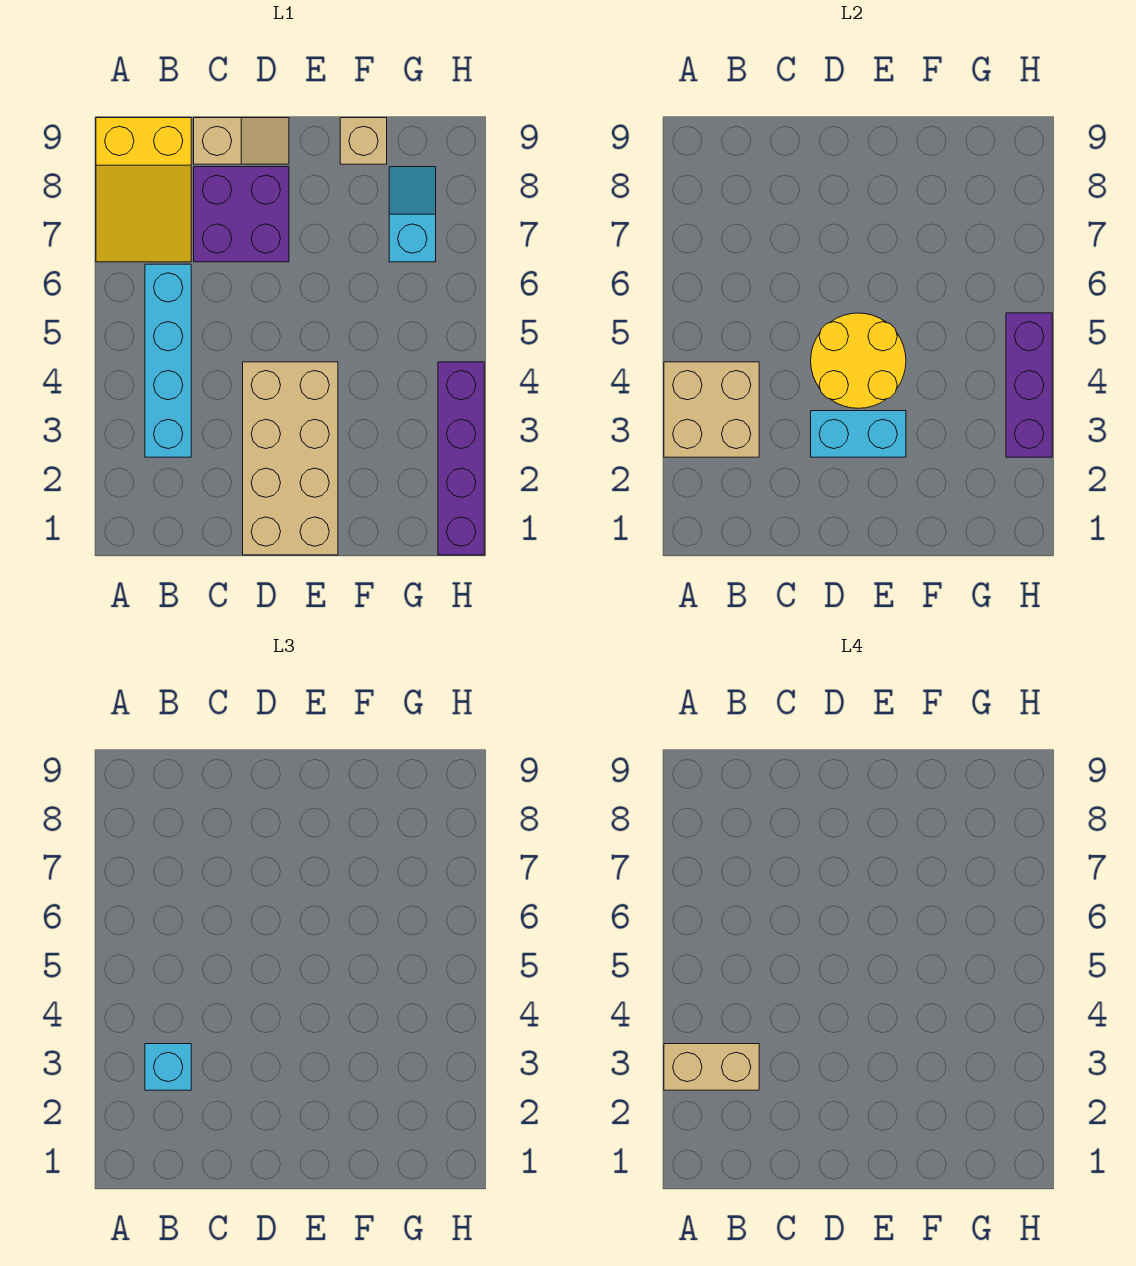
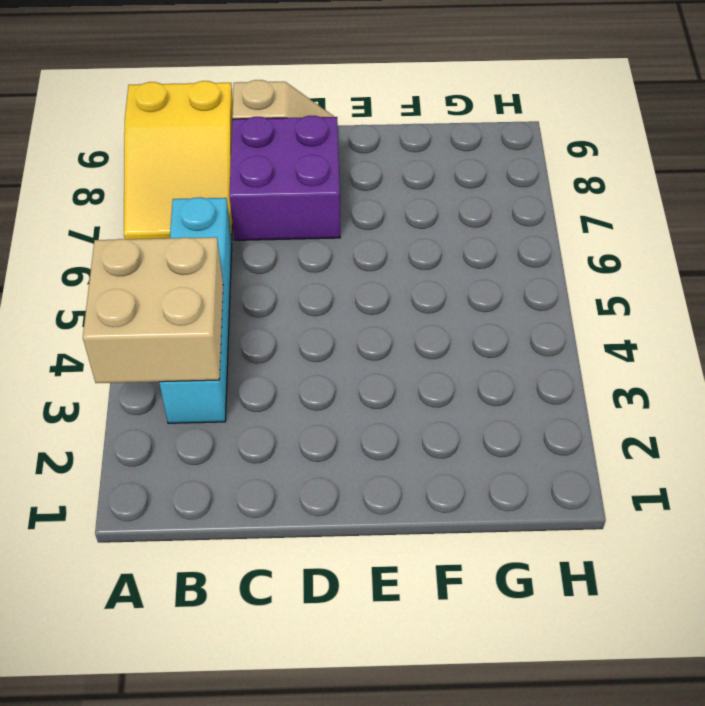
none -> tan brick D1:E4 level 1
none -> tan brick F9 level 1
none -> cyan slope G7:G8 level 1 top 7

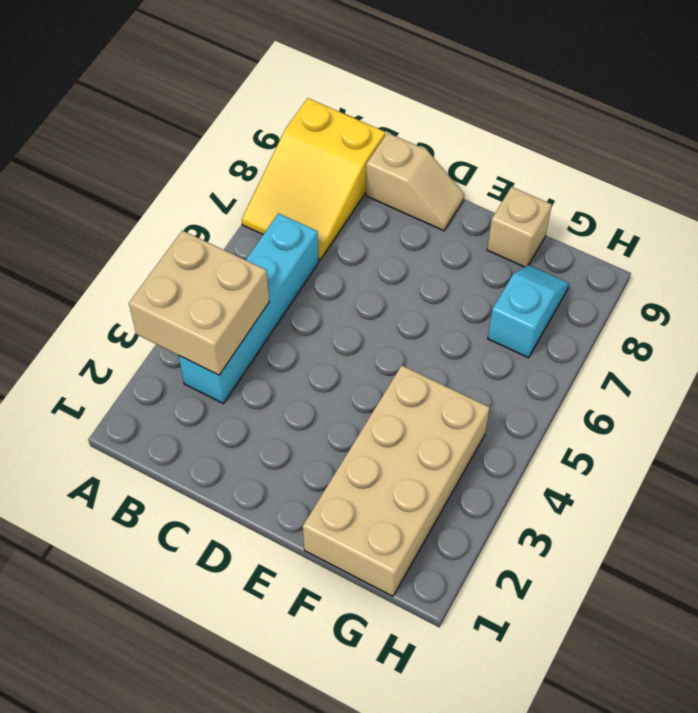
tan brick F1:G4 level 1 -> tan brick D1:E4 level 1
none -> purple brick C7:D8 level 1
none -> purple brick H1:H4 level 1
none -> cyan brick D3:E3 level 2

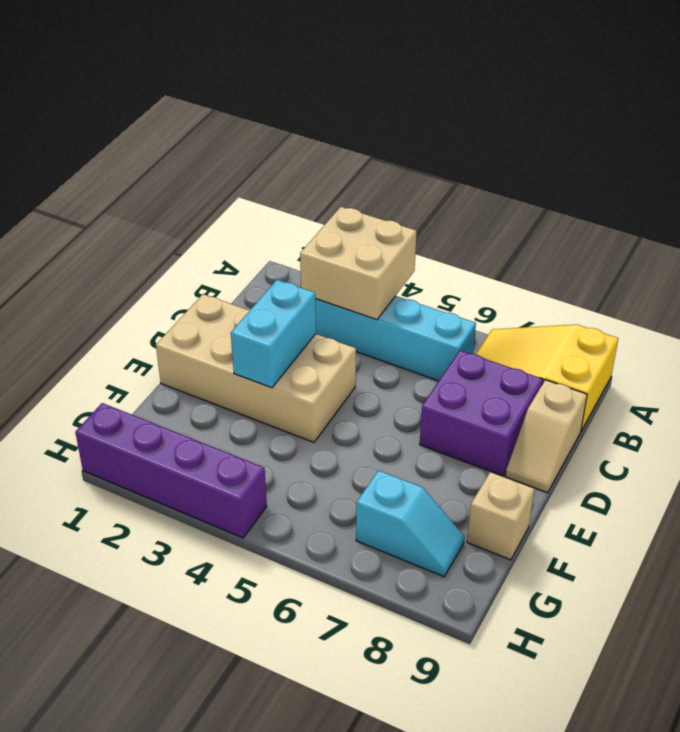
none -> yellow round brick D4:E5 level 2
none -> purple brick H3:H5 level 2
none -> cyan brick B3 level 3

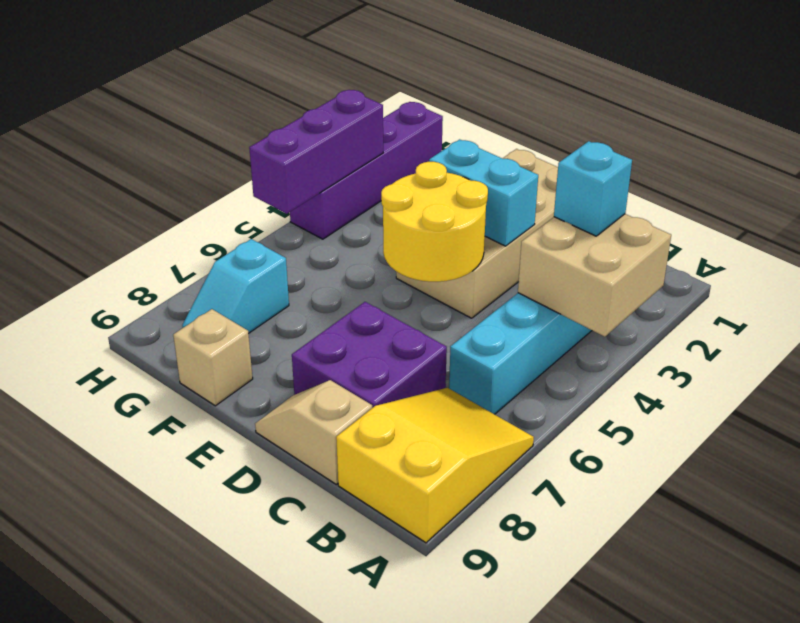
none -> tan brick A3:B3 level 4

